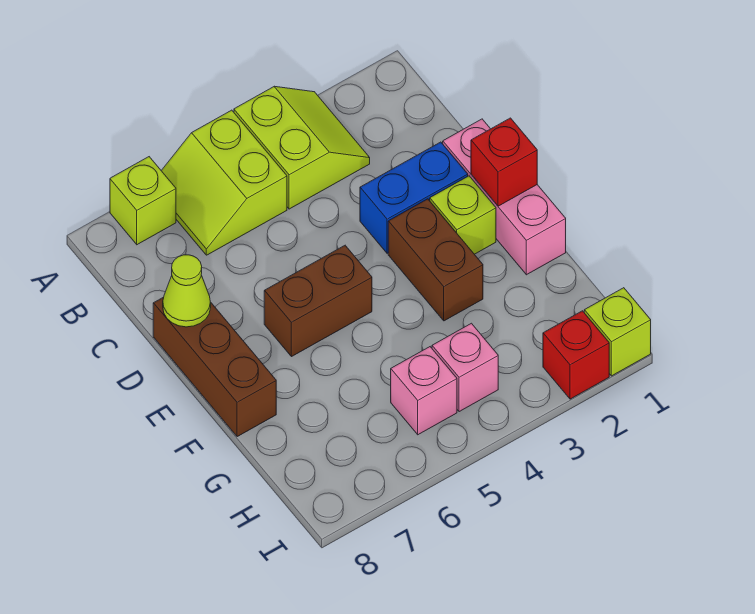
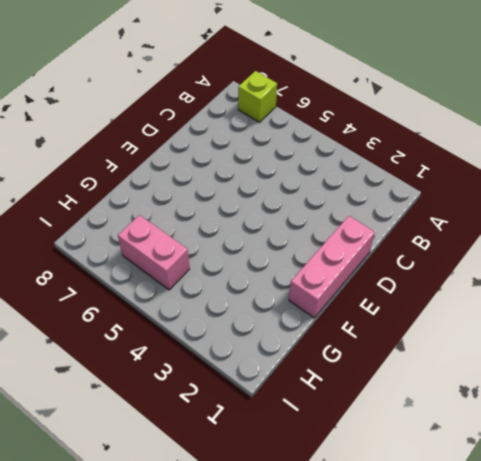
pink brick H5:H6 level 1 -> pink brick H5 level 1
none -> lime slope A3:B4 level 1 top 4
none -> lime slope A5:B6 level 1 top 5
none -> blue brick D2:D3 level 1

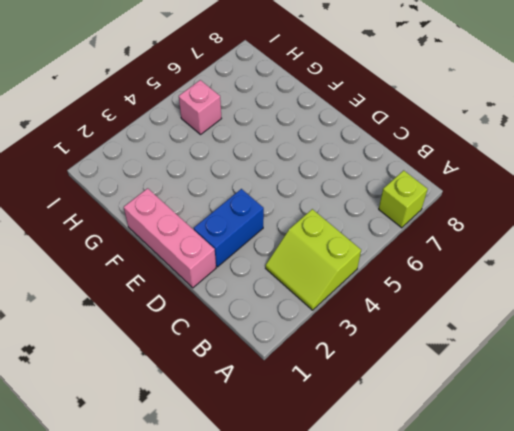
none -> lime slope A5:B6 level 1 top 5
none -> brown brick D8:F8 level 1
none -> lime brick E2 level 1

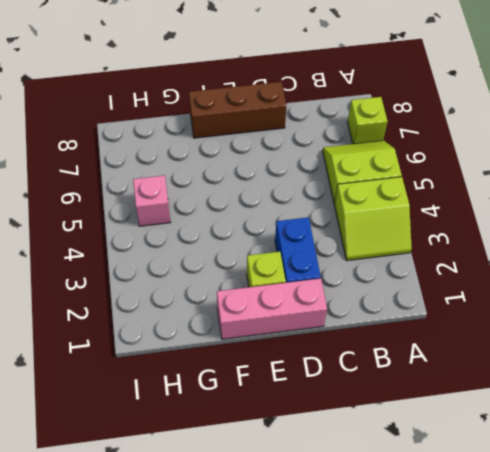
none -> brown brick E3:F3 level 1
none -> brown brick E5:E6 level 1
none -> pink brick H4 level 1

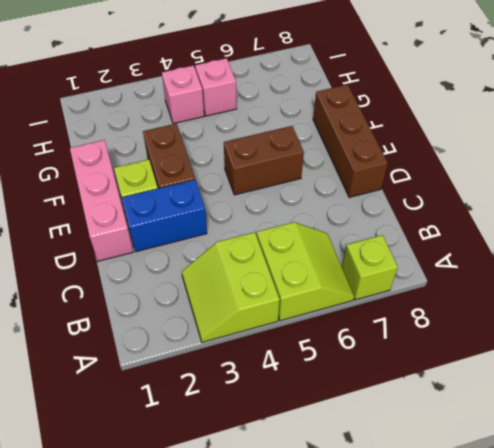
none -> lime brick I1 level 1
none -> red brick I2 level 1
none -> lime cone D8 level 2

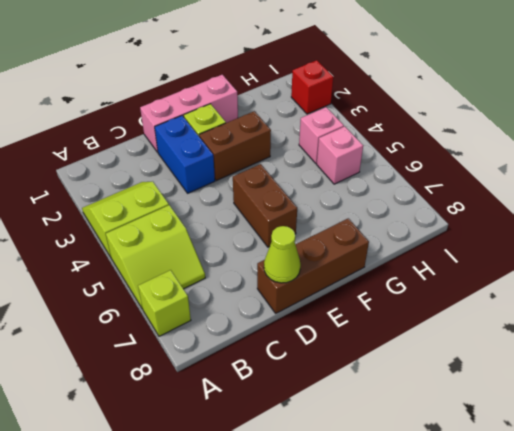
none -> lime brick I1 level 1
none -> red brick E1 level 2

